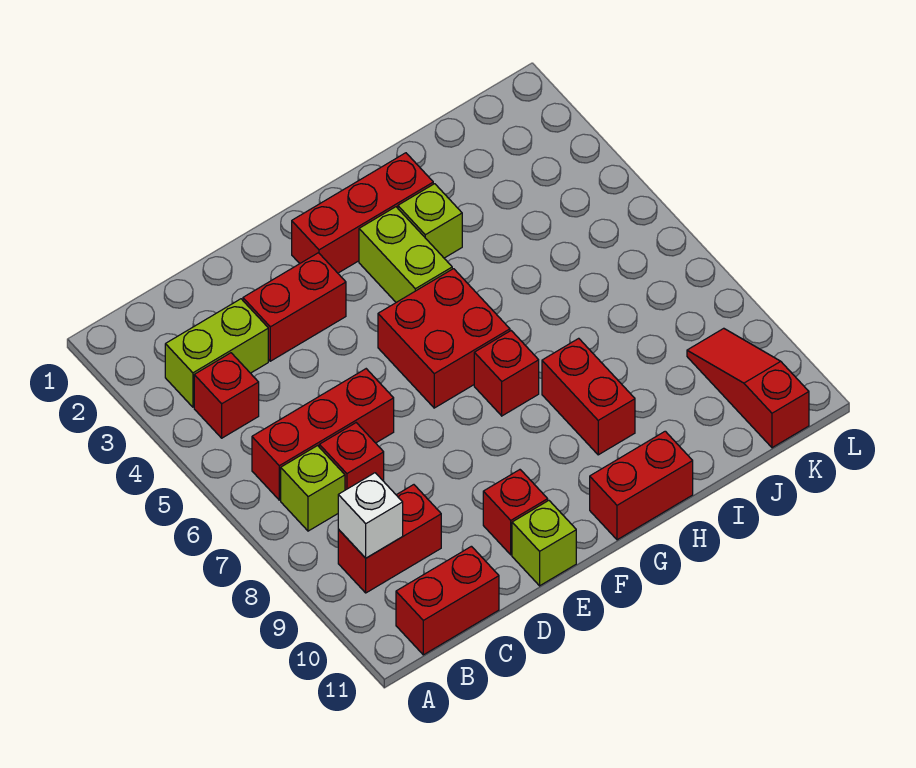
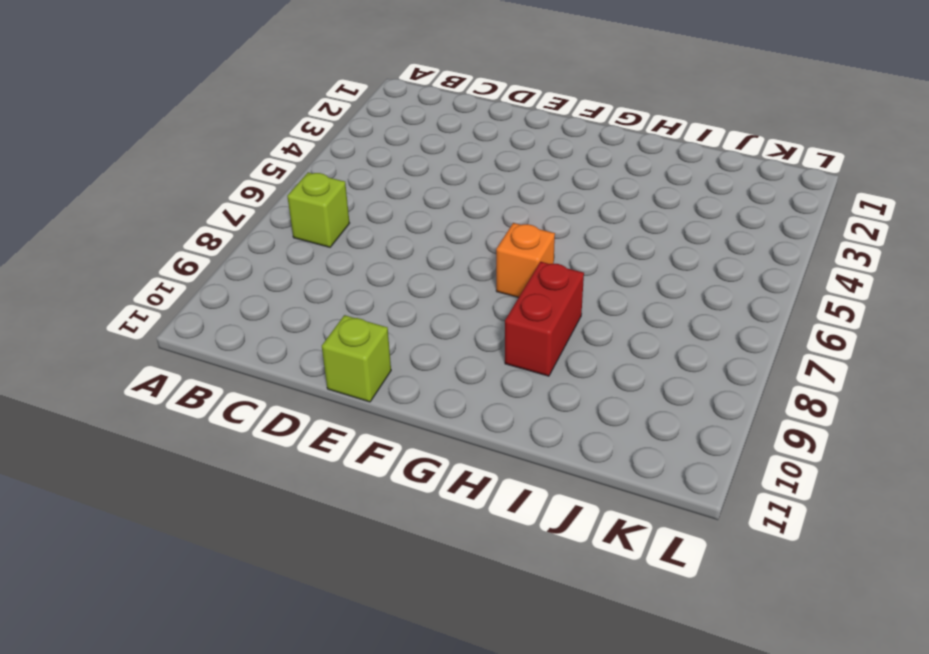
orange brick G7 level 1 -> red brick G7 level 1
none -> lime brick B3:C3 level 1
none -> red brick B4 level 1
none -> red brick B6:D6 level 1

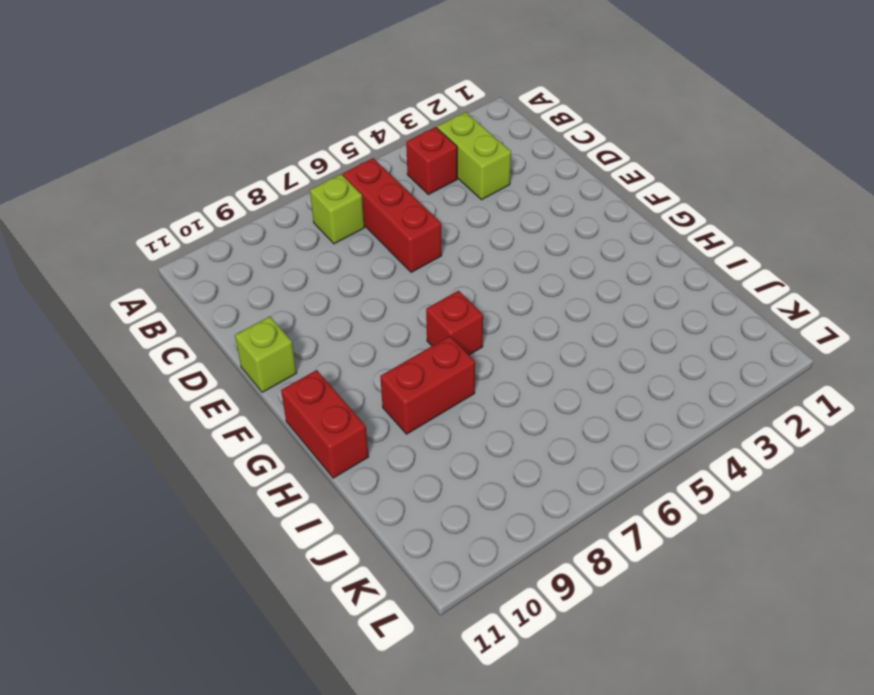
none -> red brick B9:C9 level 1
none -> red brick B11:C11 level 1
none -> red brick C7 level 1

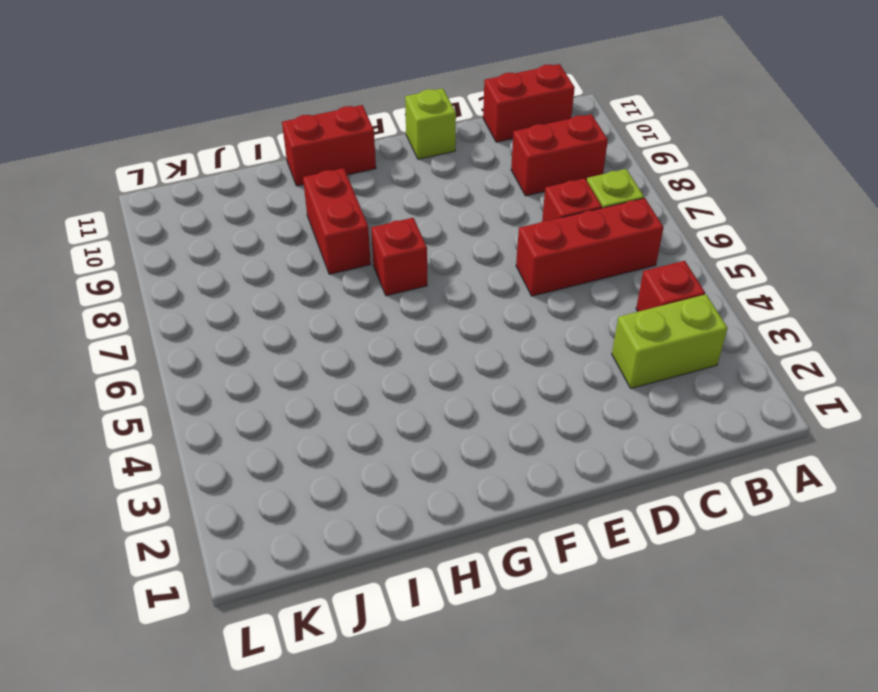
none -> red brick D3:E3 level 1
none -> red brick E10 level 1
none -> red brick F2:H2 level 1

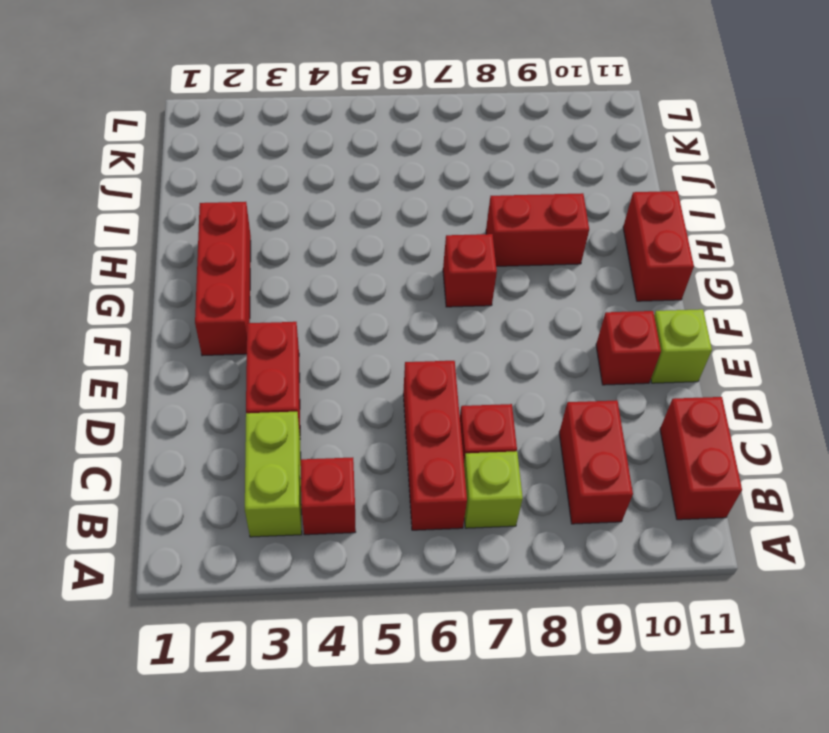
none -> red brick F5:G6 level 1
none -> lime brick G3:G4 level 1
none -> lime brick H3 level 1

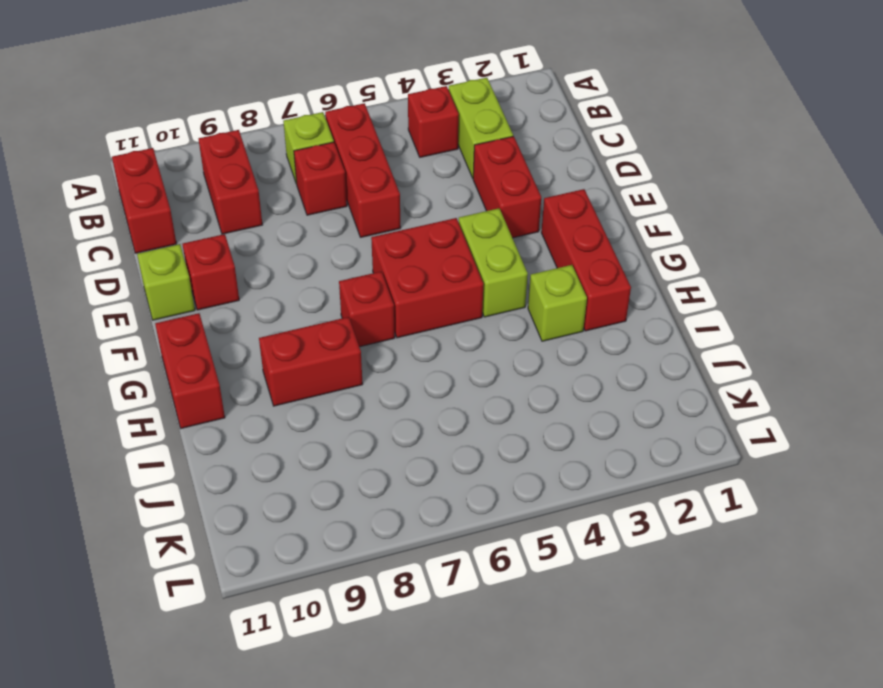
lime brick F4:G4 level 1 -> lime brick G3:G4 level 1
none -> red slope K9:K11 level 1 top 11
none -> white brick B9 level 2

